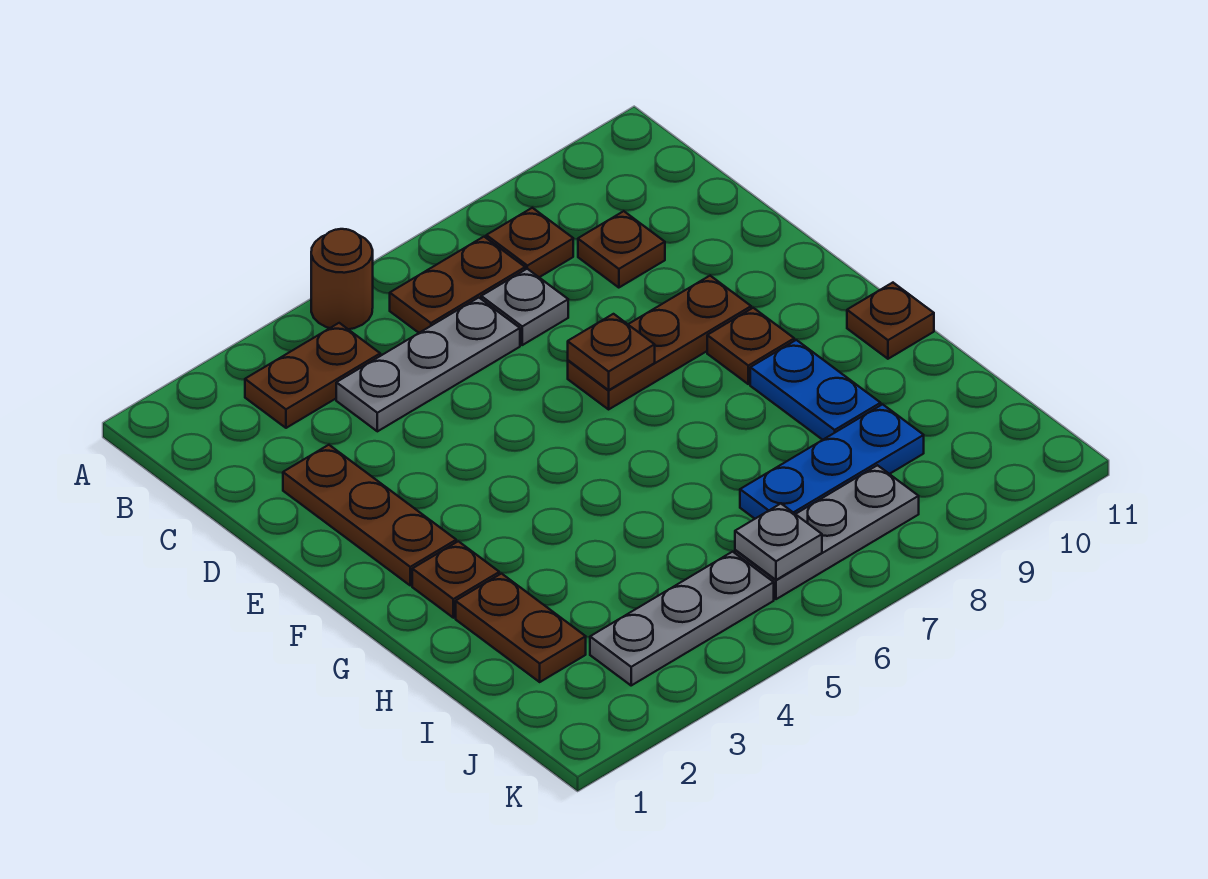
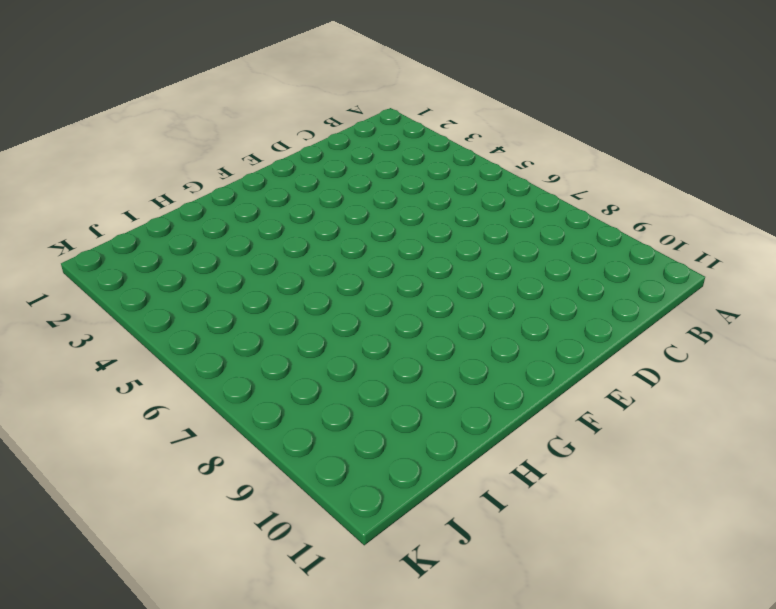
none -> brown round brick A5 level 1
none -> brown plate B3:B4 level 1
none -> brown plate B6:B7 level 1

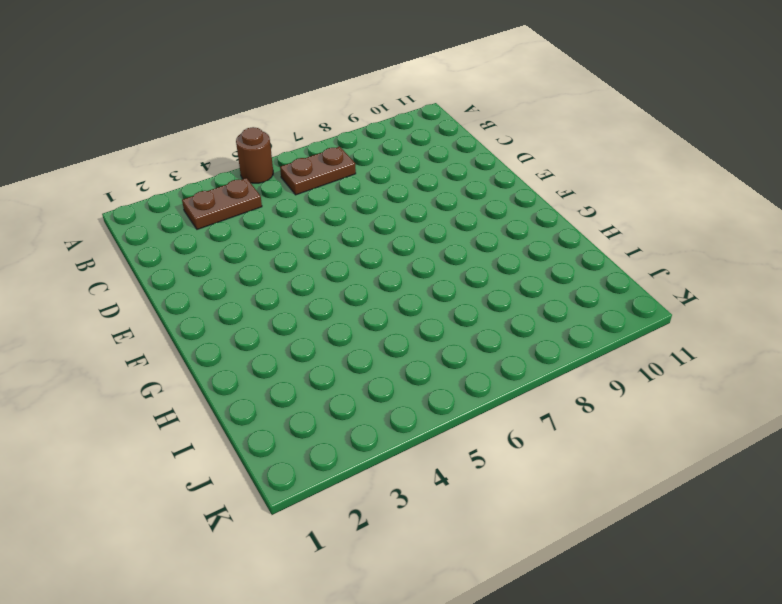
none -> brown plate B8 level 1
none -> grey plate C4:C6 level 1
none -> grey plate C7 level 1

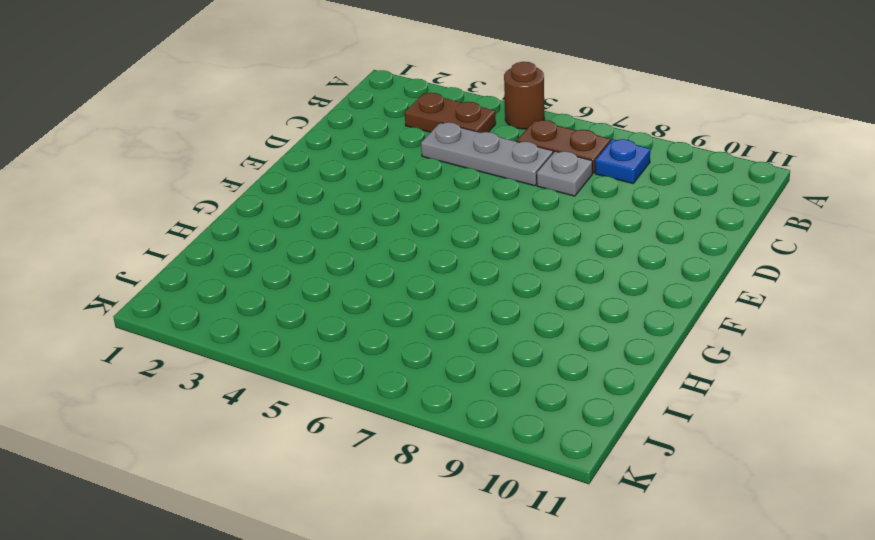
blue plate B8 level 1 -> brown plate B8 level 1
none -> brown plate C9 level 1
none -> brown plate D2:F2 level 1
none -> brown plate E7:E9 level 1

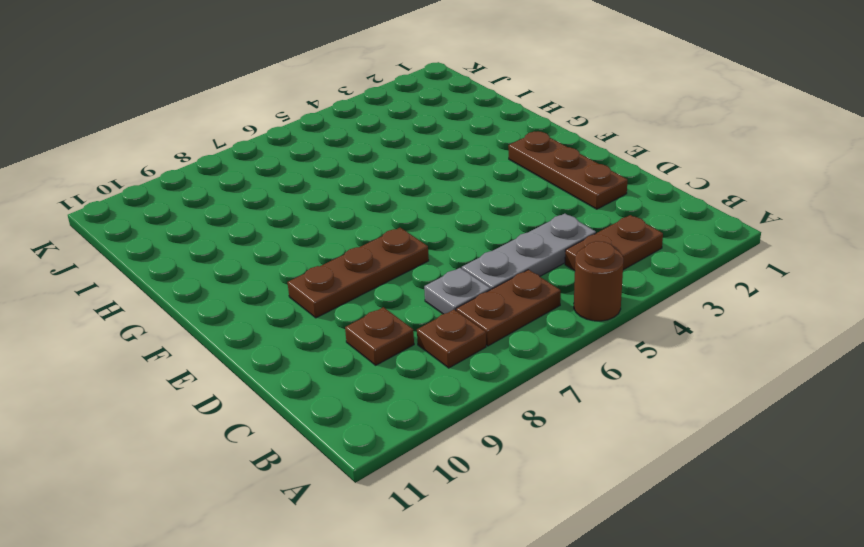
none -> brown plate F9 level 1
none -> brown plate G2 level 1
none -> blue plate G9:H9 level 1

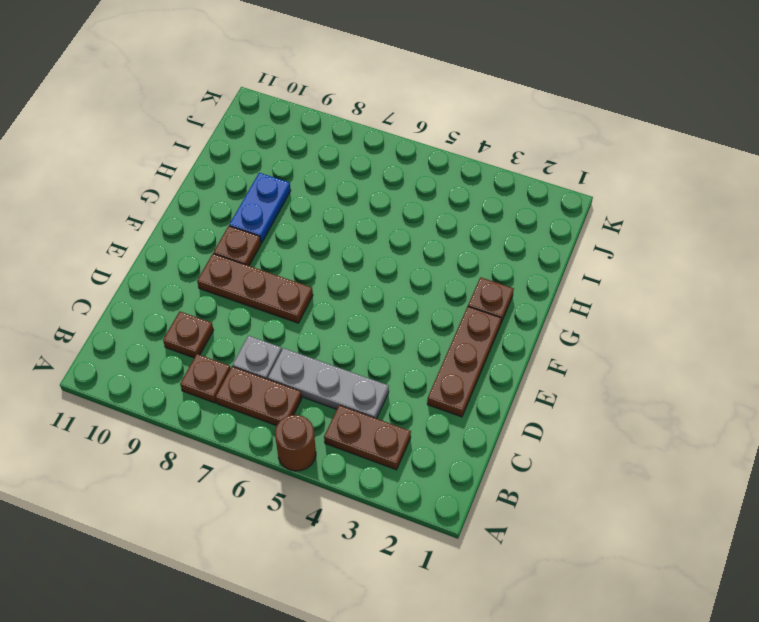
none -> brown plate G11 level 1
none -> brown plate H2:I2 level 1
none -> blue plate I7:I9 level 1

